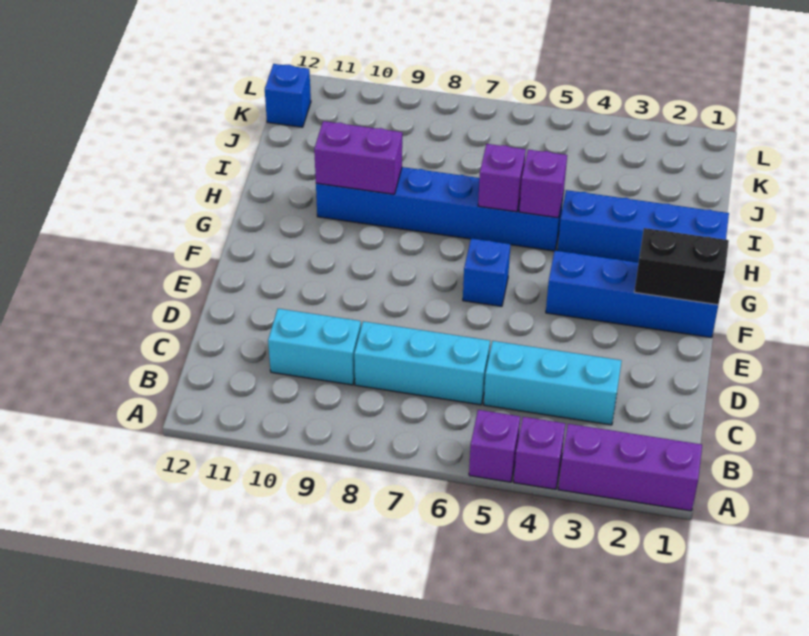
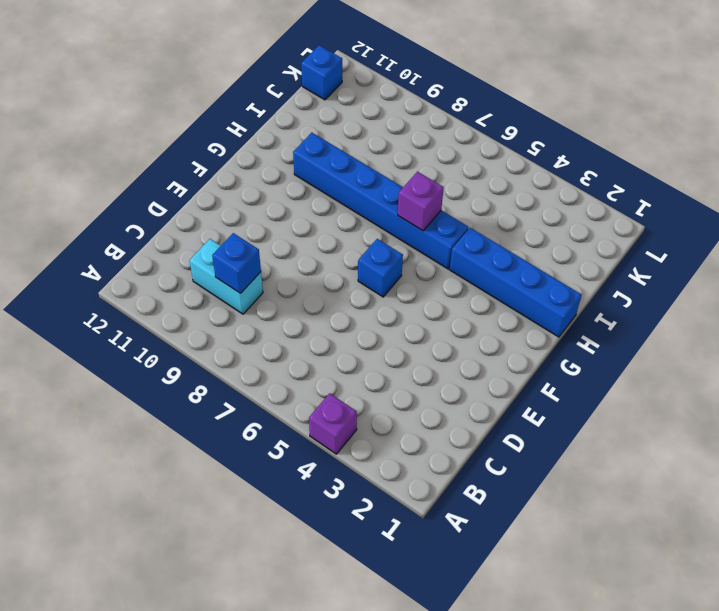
blue brick C9 level 2 -> none
none -> purple brick A1:A3 level 1
none -> purple brick A5 level 1
none -> cyan brick C3:C5 level 1

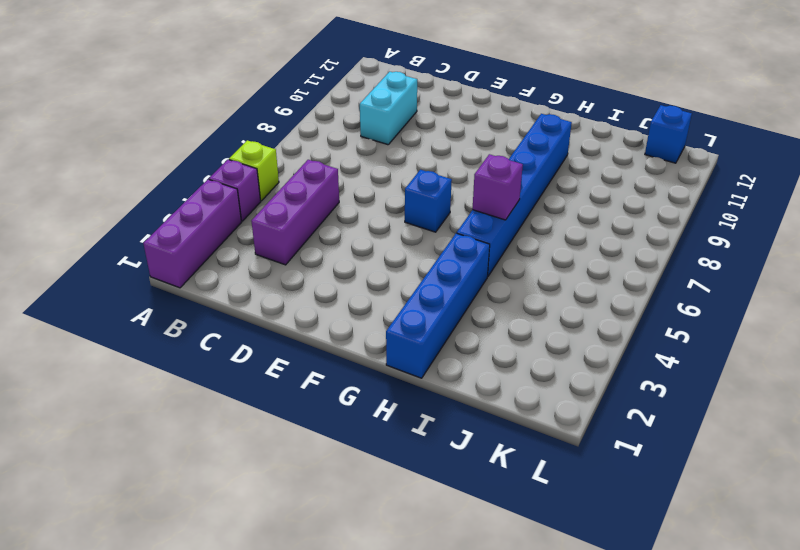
lime brick A5 level 1 -> purple brick A5 level 1
purple brick C3:C5 level 1 -> cyan brick C3:C5 level 1
none -> cyan brick C6:C8 level 1
none -> blue brick F1:F4 level 1
none -> black brick F1:F2 level 2

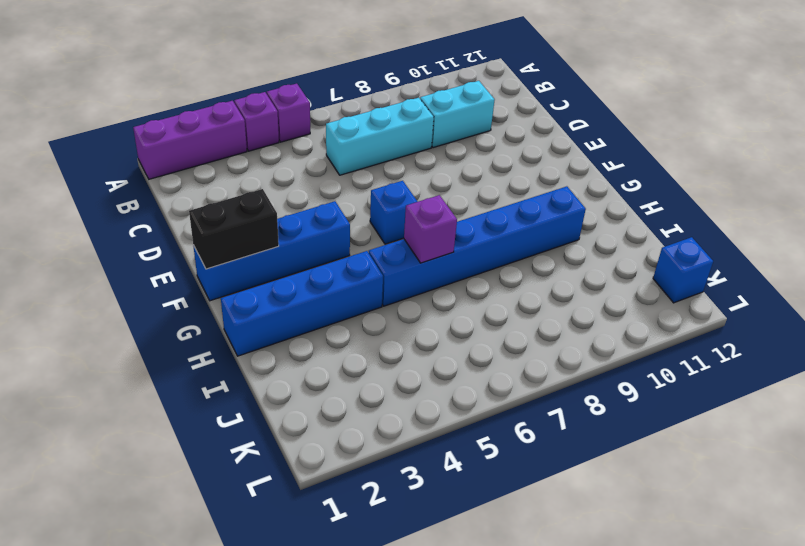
none -> cyan brick C3:C5 level 1
none -> purple brick H5 level 2
none -> purple brick H9:H10 level 2

